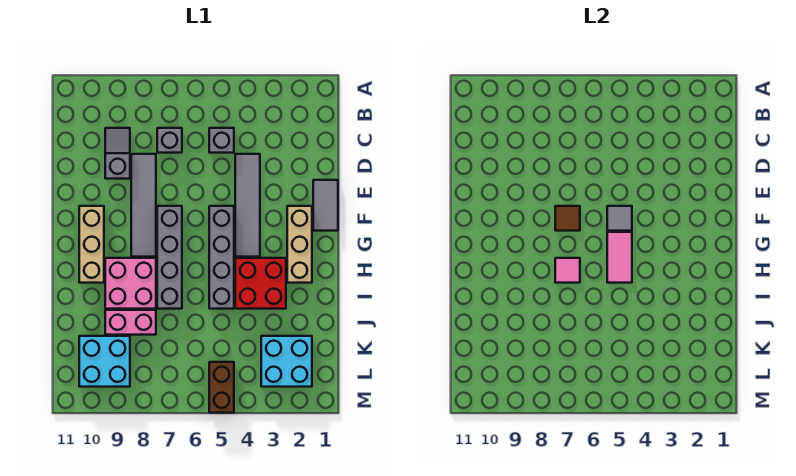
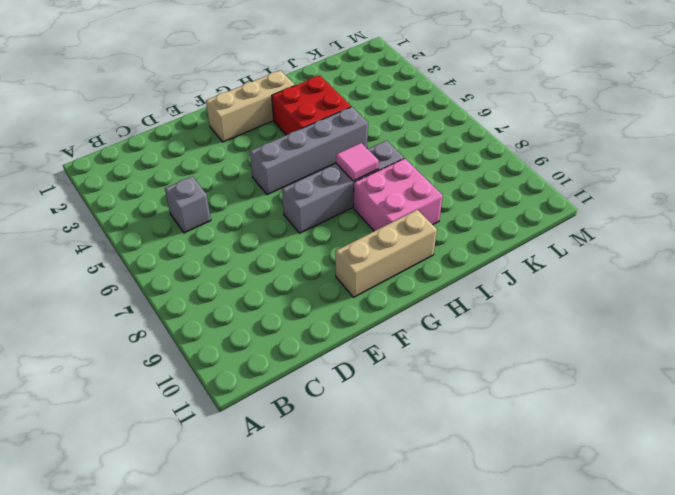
none -> grey brick C7 level 1
none -> grey slope C9:D9 level 1 top D
none -> grey tile D4:G4 level 1

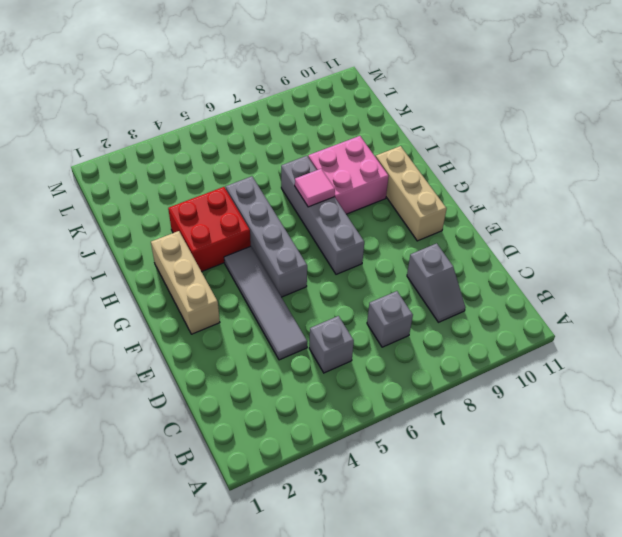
none -> grey tile D8:G8 level 1
none -> grey tile E1:F1 level 1
none -> pink brick J8:J9 level 1

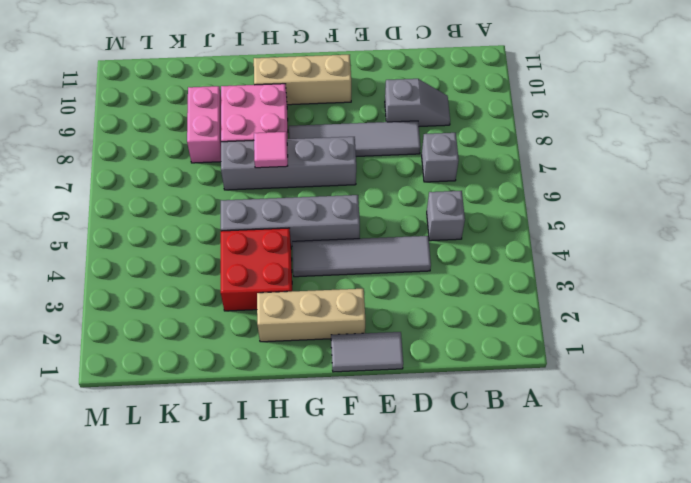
none -> cyan brick K2:L3 level 1
none -> cyan brick K9:L10 level 1
none -> brown brick L5:M5 level 1

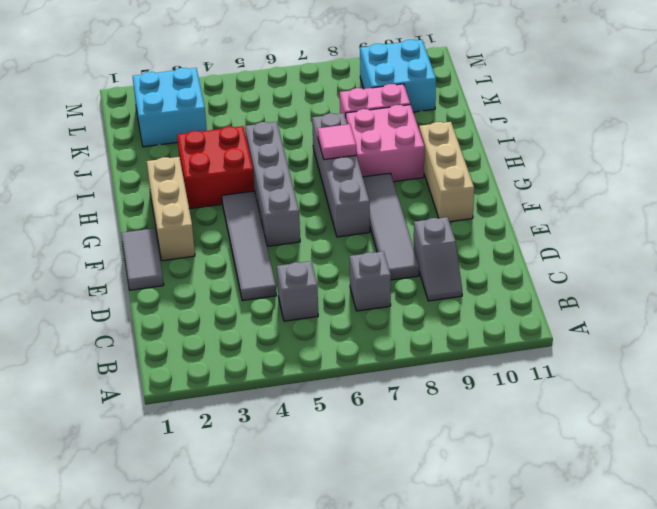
none -> brown brick L5:M5 level 1
none -> grey tile F5 level 2
none -> brown tile F7 level 2

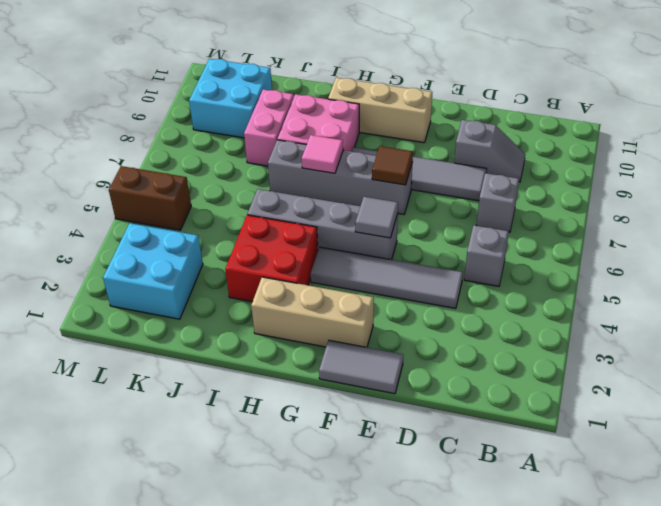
none -> pink tile G5:H5 level 2

